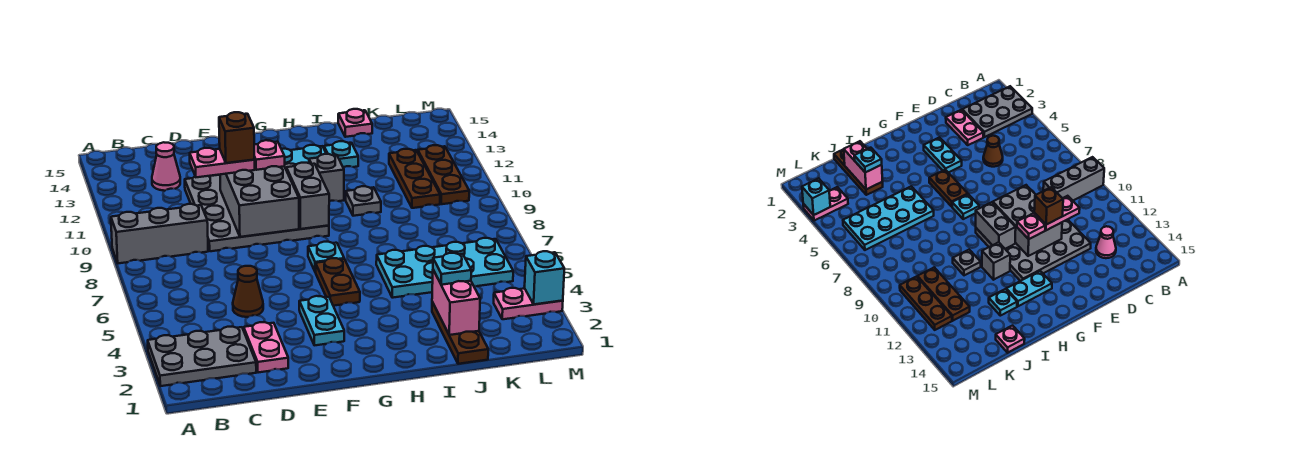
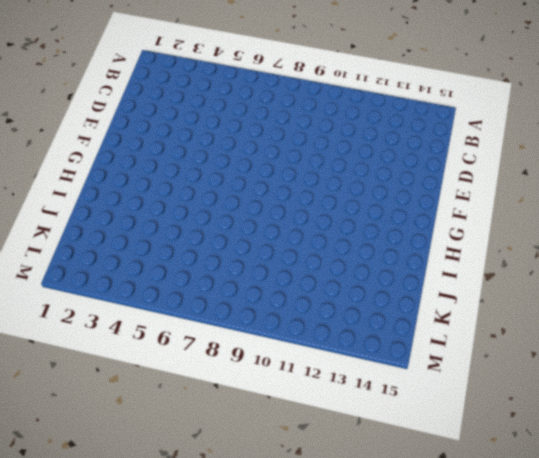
none -> grey plate A2:C3 level 1
none -> grey brick A9:C9 level 1
none -> pink cone C13 level 1

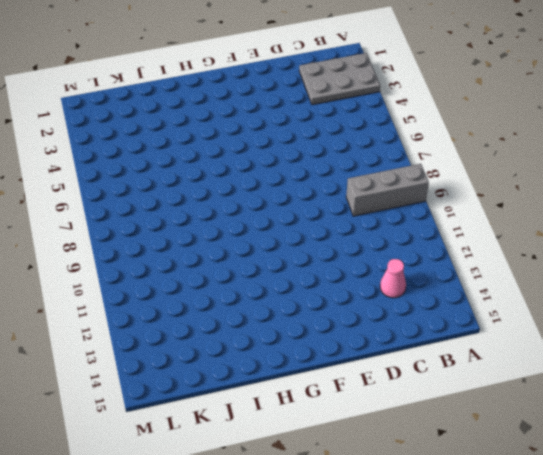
none -> pink plate D2:D3 level 1
none -> brown cone D5 level 1
none -> grey plate D9:G12 level 1

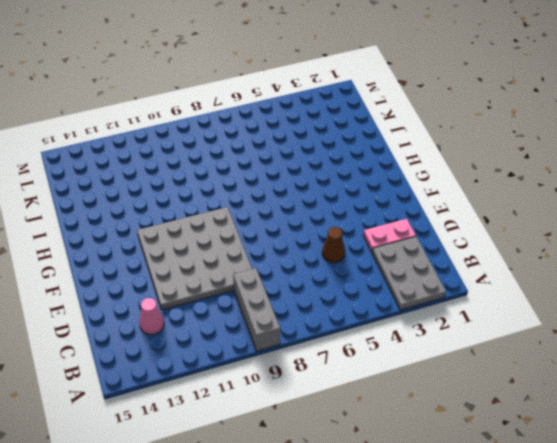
none -> cyan plate F3:F4 level 1
none -> brown plate G5:G6 level 1
none -> cyan plate G7 level 1

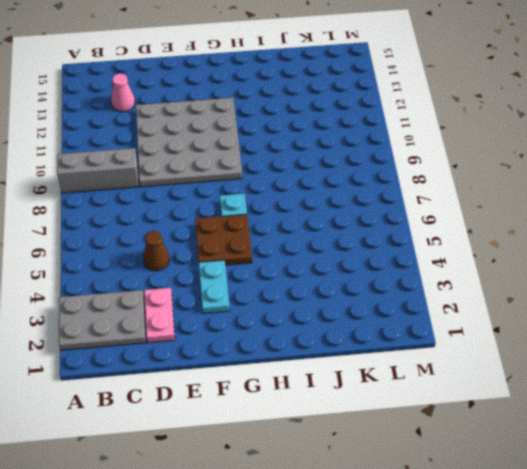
brown plate F5:G6 level 1 -> brown plate G5:G6 level 1
none -> cyan plate G13:H13 level 1
none -> grey brick H11 level 1
none -> cyan plate I5:L6 level 1

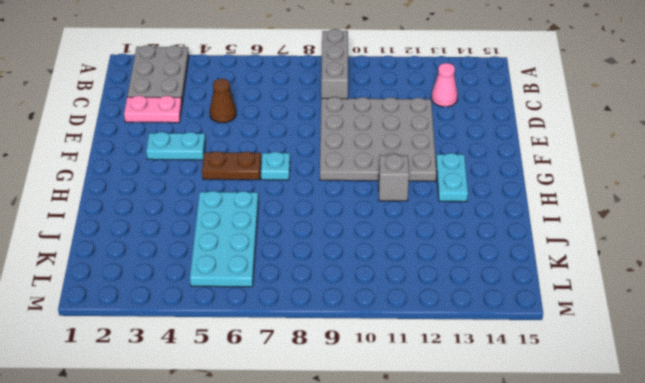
none -> grey plate I10 level 1
none -> cyan plate I13 level 1
none -> brown plate J1:J3 level 1

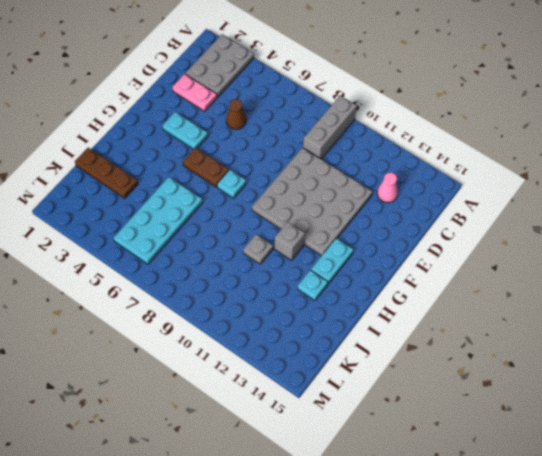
none -> pink plate J15 level 1
none -> brown plate K10:K12 level 1
none -> pink plate L3:M3 level 1

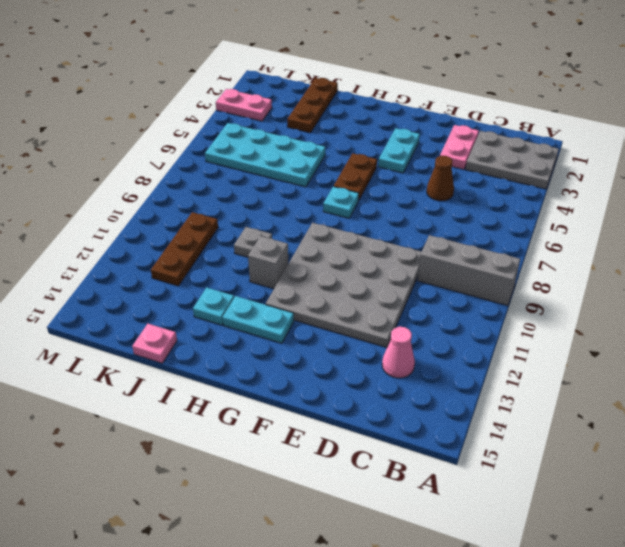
none -> brown plate L10:L12 level 1
none -> grey brick E9:F11 level 2
none -> grey brick G9:G10 level 2

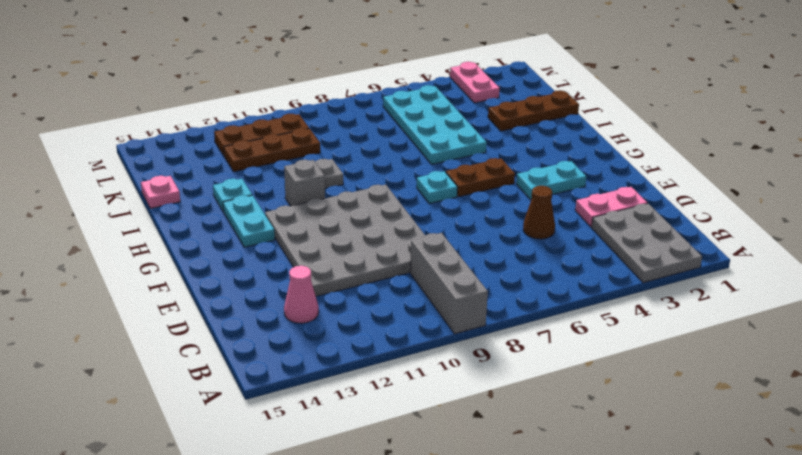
none -> grey brick E9:F11 level 2
none -> grey brick G9:G10 level 2
none -> pink brick J2:J3 level 2

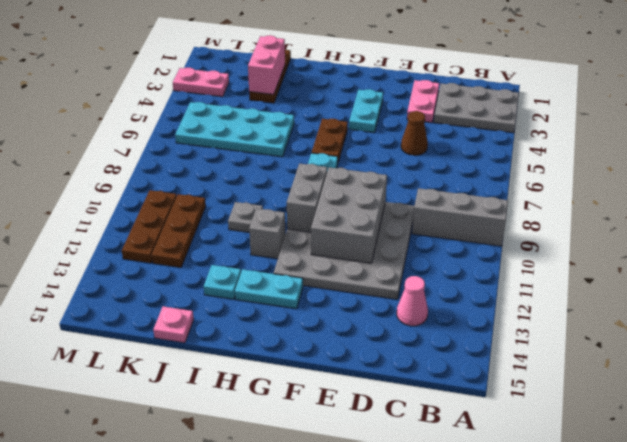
none -> cyan brick M3 level 2
none -> pink plate D11:E11 level 3
none -> pink plate F11 level 3

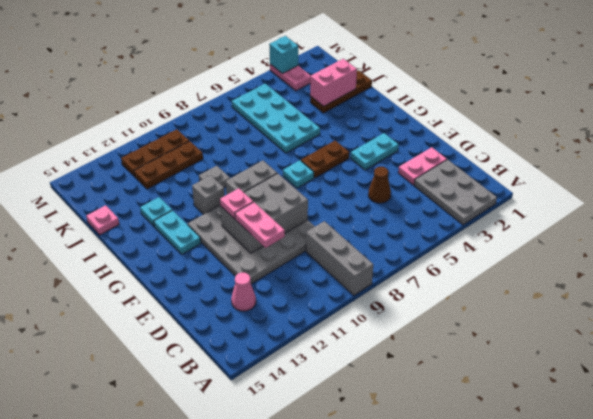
none -> cyan plate J3 level 3
none -> brown brick E11 level 4

